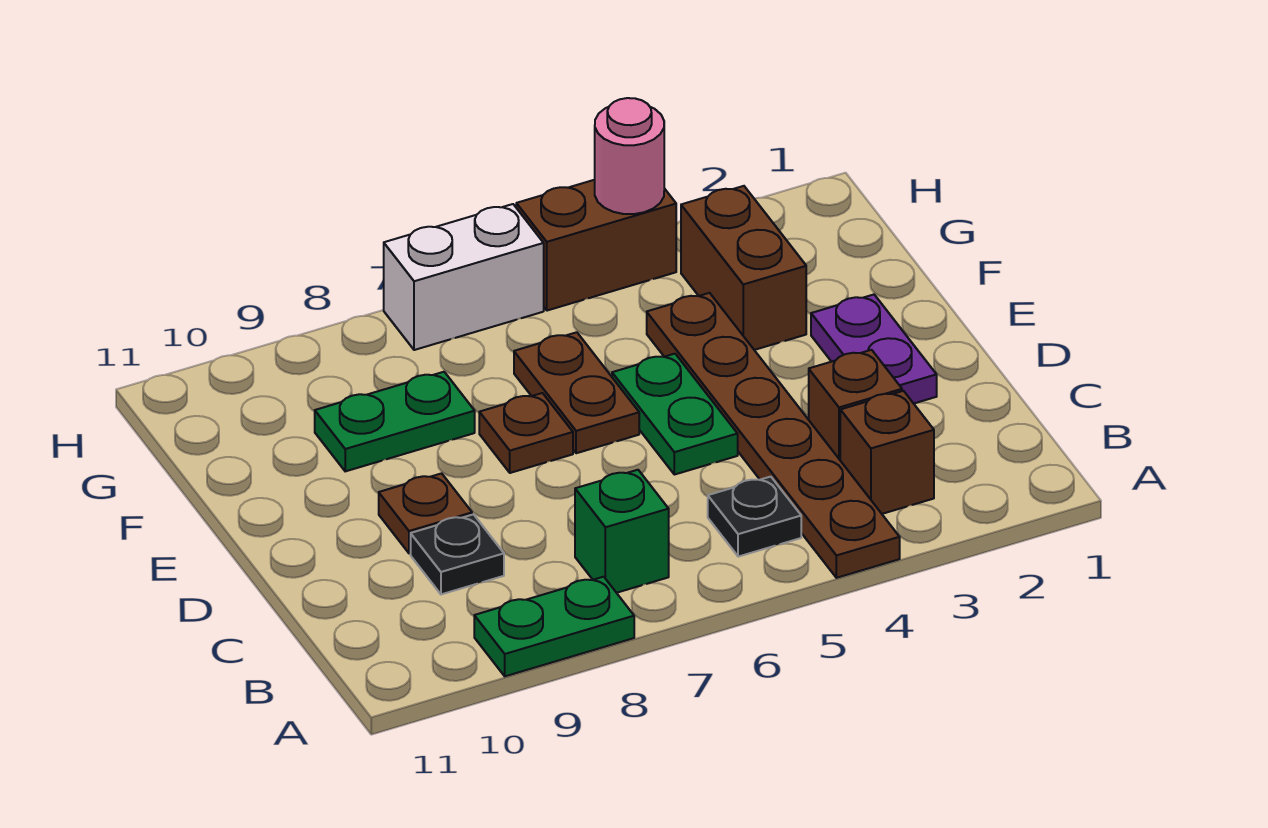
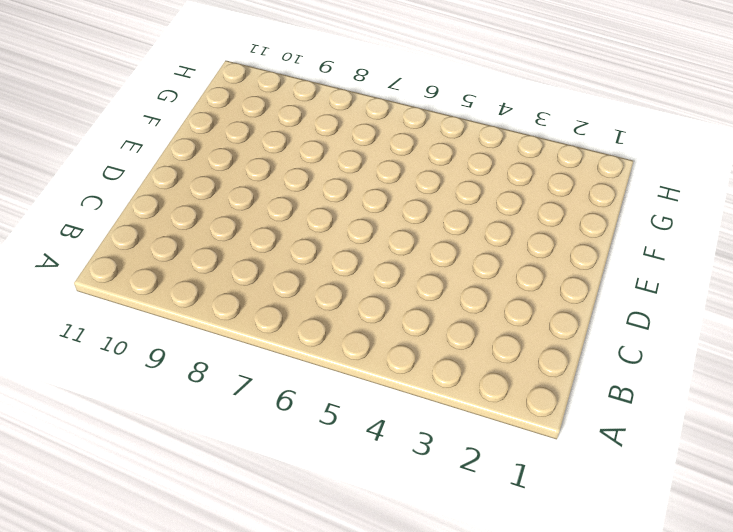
none -> brown plate A4:F4 level 1
none -> green plate A8:A9 level 1
none -> brown brick B3 level 1

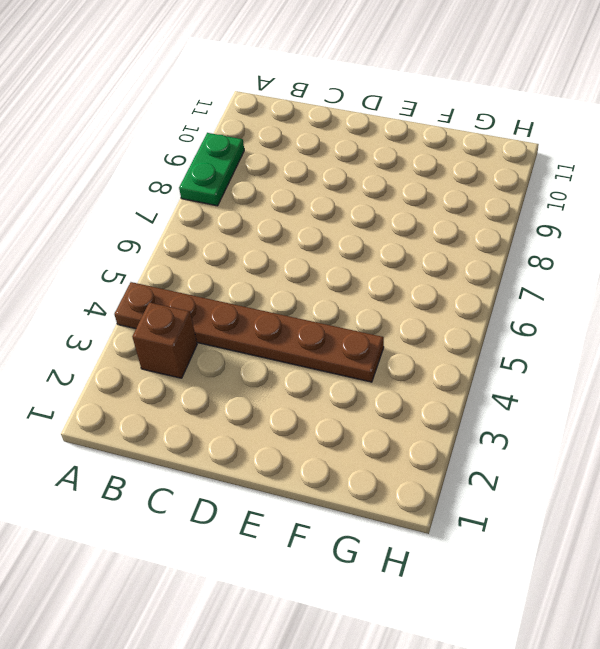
none -> black plate B5 level 1
none -> green brick B7 level 1
none -> brown brick C3 level 1

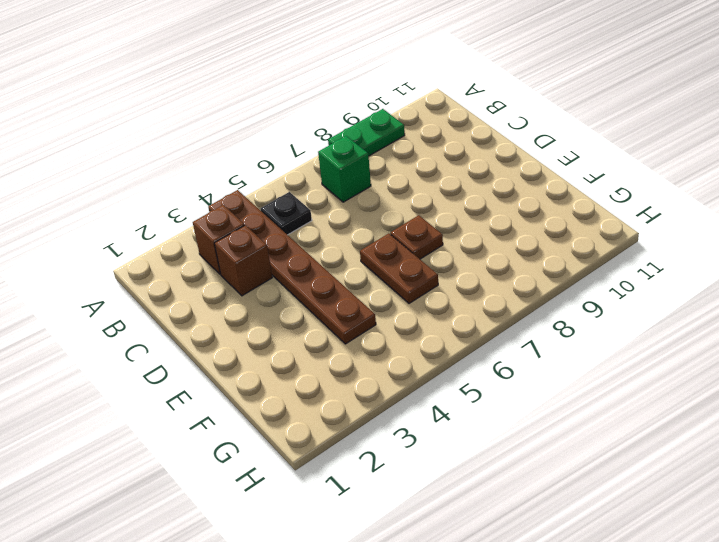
none -> black plate C9 level 1
none -> purple plate D2:E2 level 1
none -> green plate D5:E5 level 1

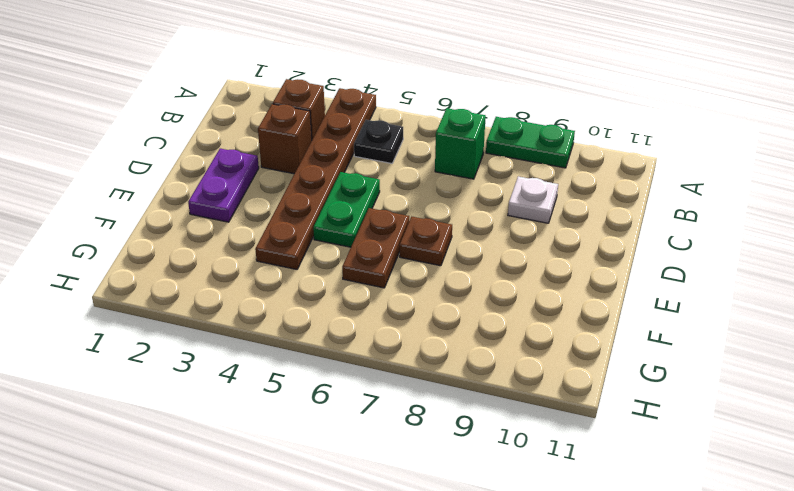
white plate C9 level 1 -> black plate C9 level 1
none -> brown plate D9 level 1
none -> brown brick F3:G3 level 1
none -> green plate F8:F9 level 1

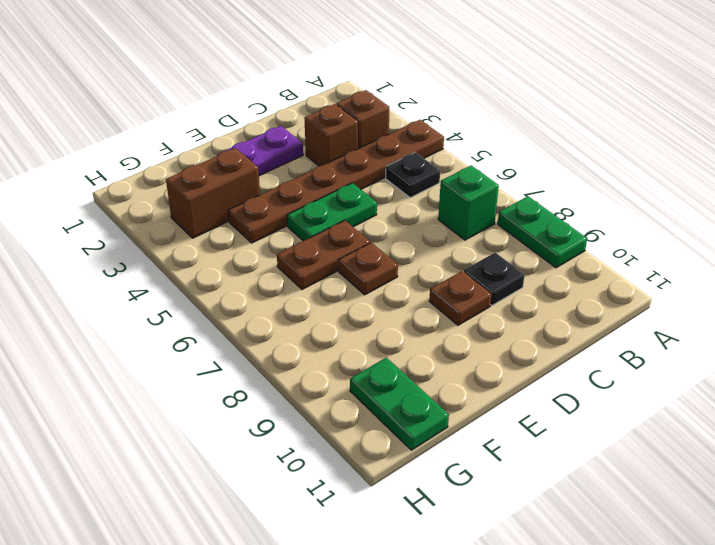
green plate G10:G11 level 1 -> green plate F8:F9 level 1
none -> brown brick H4:H5 level 1
none -> white brick H6:H7 level 1
none -> pink round brick H4 level 2

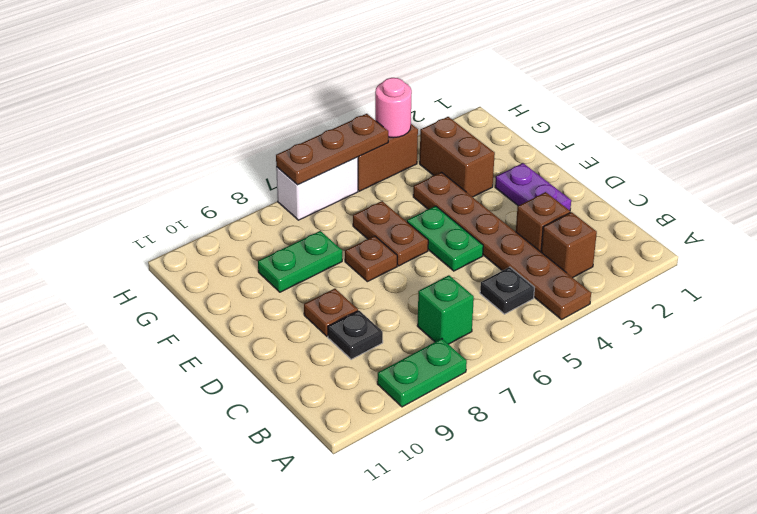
brown plate H5:H7 level 2 -> none

